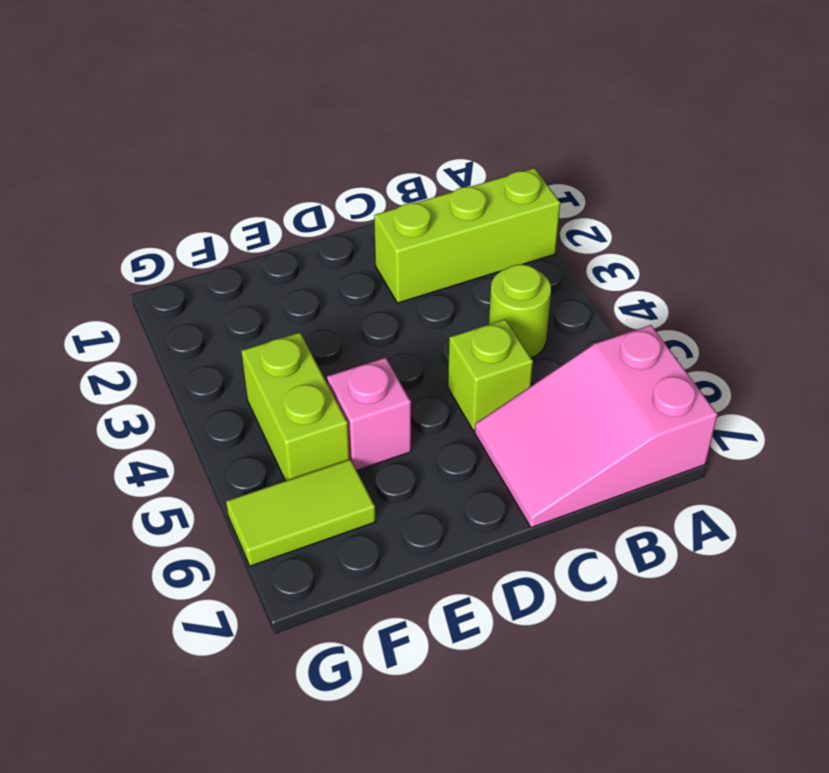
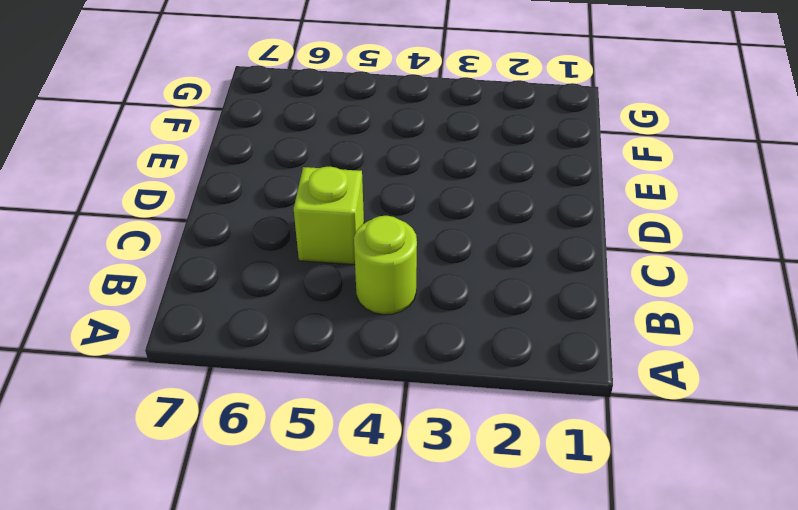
none -> lime brick A2:C2 level 1
none -> pink slope A6:C7 level 1 top A

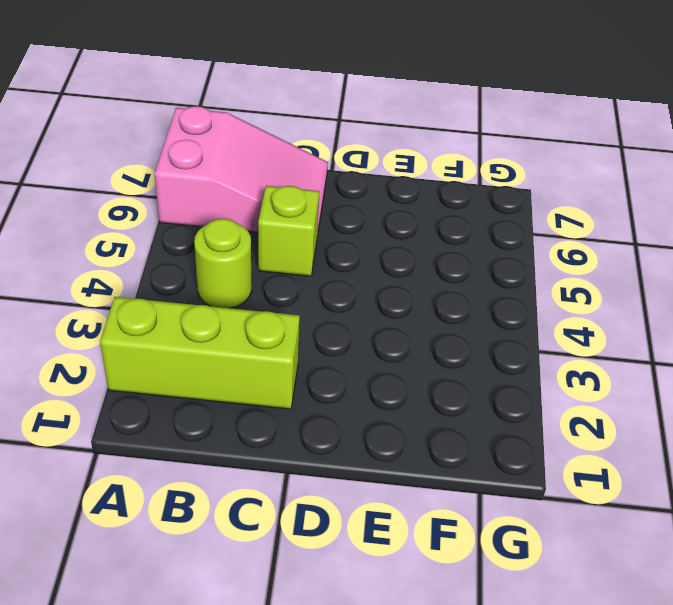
none -> pink brick E5 level 1
none -> lime brick F4:F5 level 1

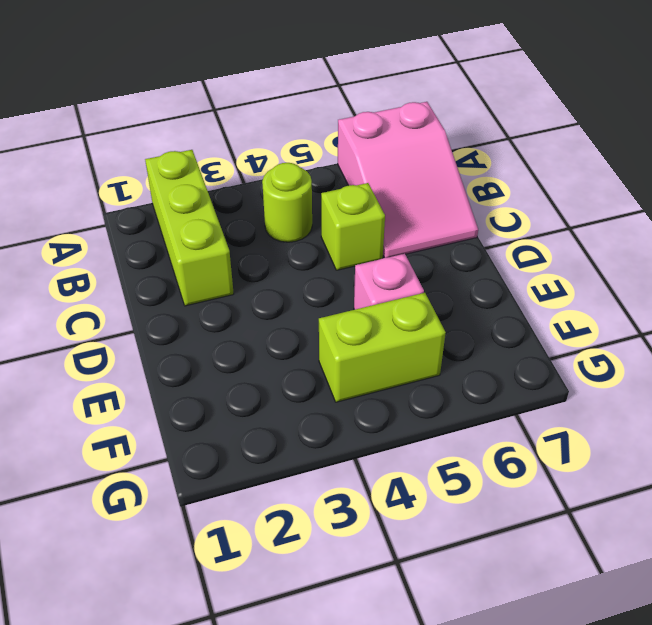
none -> lime tile F6:G6 level 1

